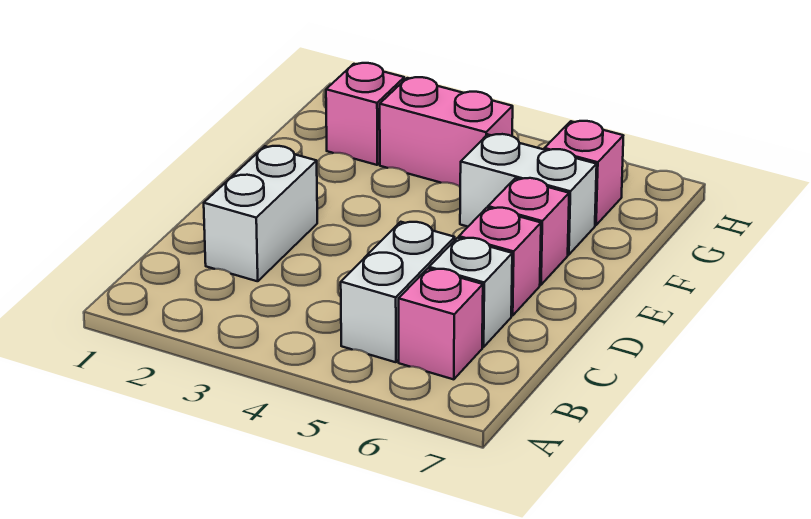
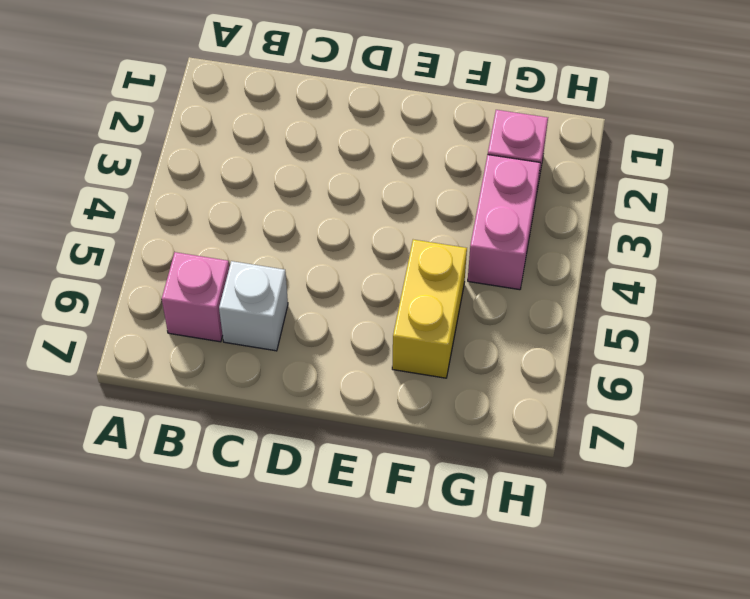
yellow brick F5:F6 level 1 -> white brick F5:F6 level 1
none -> white brick B5:C5 level 1
none -> white brick C2:D2 level 1

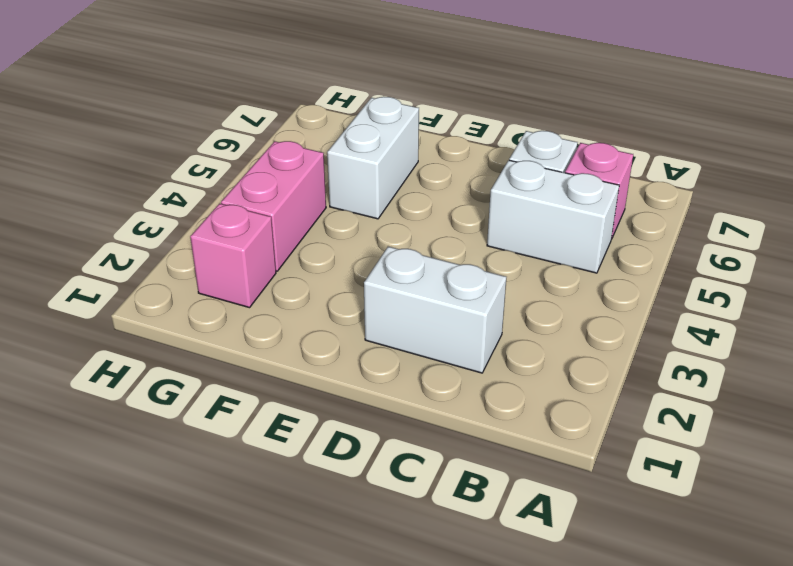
none -> pink brick D6 level 1
none -> pink brick E6 level 1

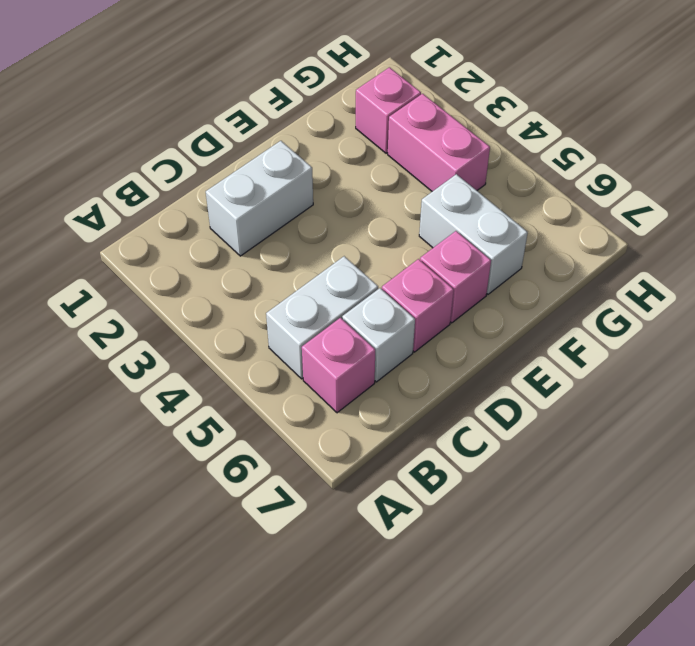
none -> pink brick G6 level 1

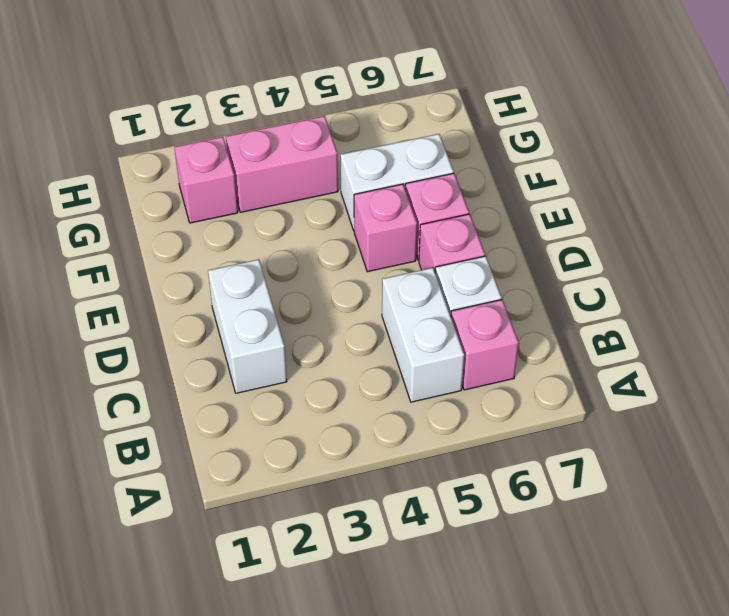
pink brick E5 level 1 -> pink brick G6 level 1

